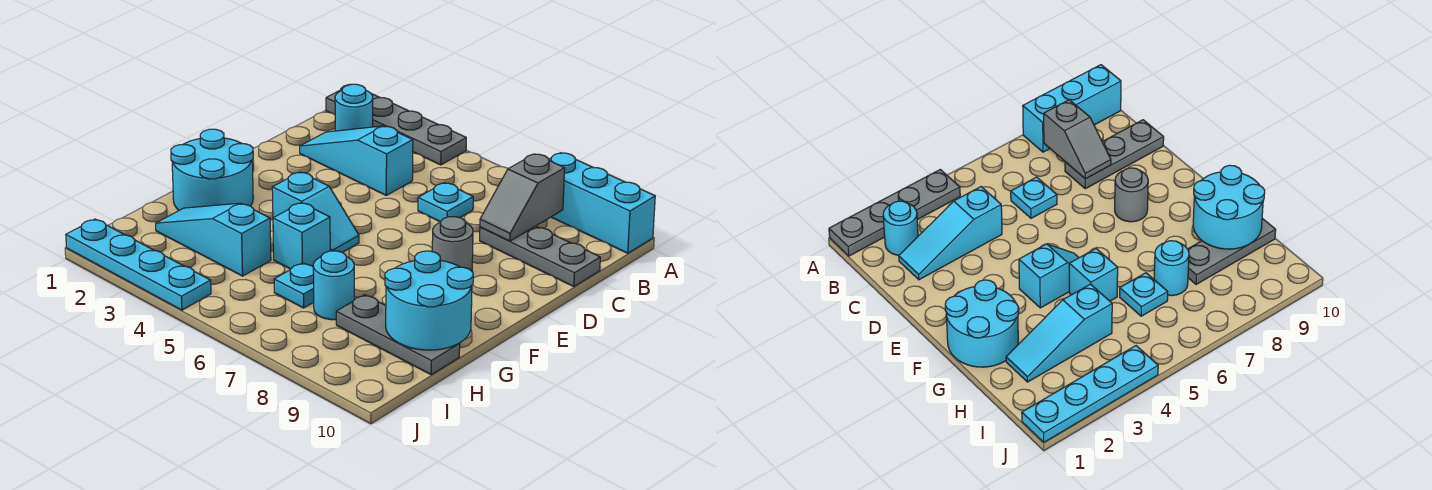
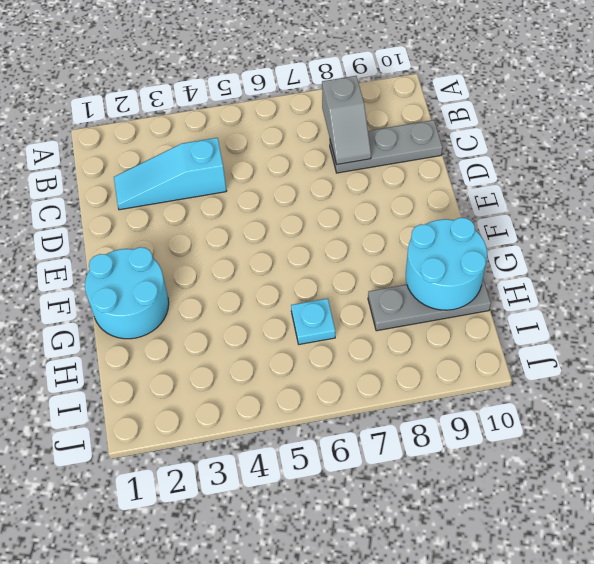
none -> grey plate A1:A4 level 1
none -> cyan brick A8:A10 level 1
none -> cyan round brick B2 level 1

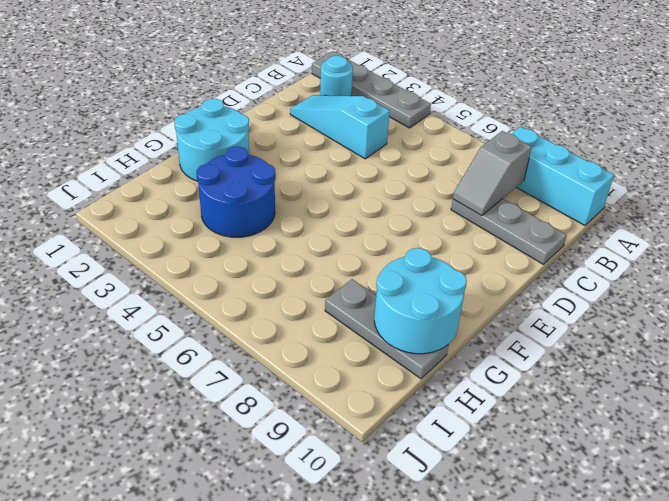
blue round brick G3:H4 level 1 -> cyan slope H2:H4 level 1 top 4
none -> cyan plate C6 level 1
none -> grey round brick E8 level 1
none -> cyan slope F4:F5 level 1 top 4

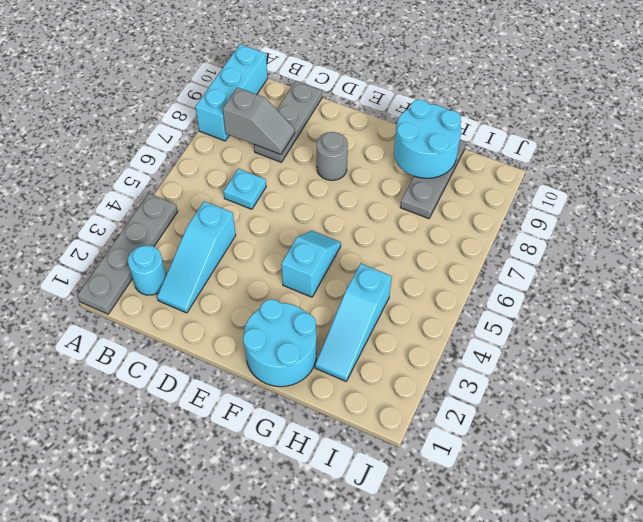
none -> cyan brick G5 level 1
none -> cyan plate H6 level 1
none -> cyan round brick H7 level 1

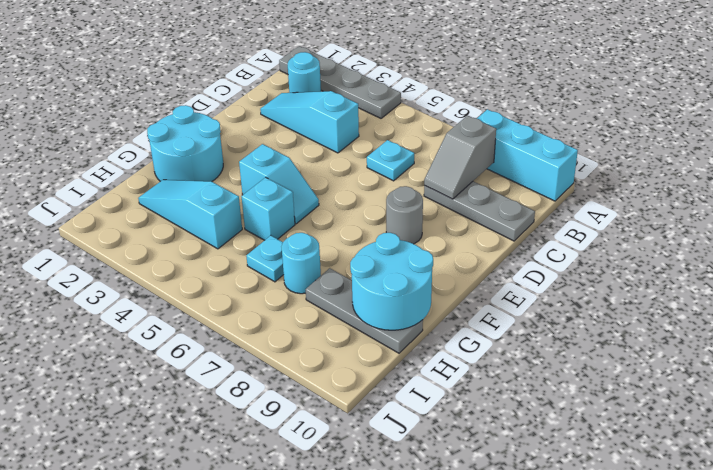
none -> cyan plate J1:J4 level 1

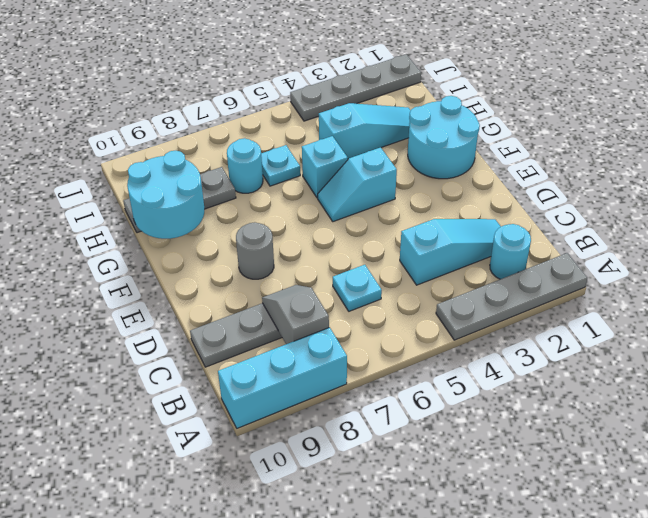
grey plate J1:J4 level 1 -> cyan plate J1:J4 level 1

